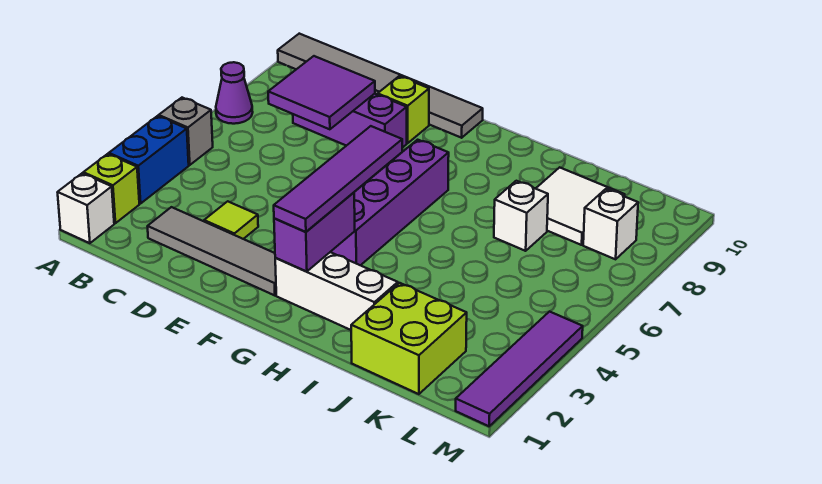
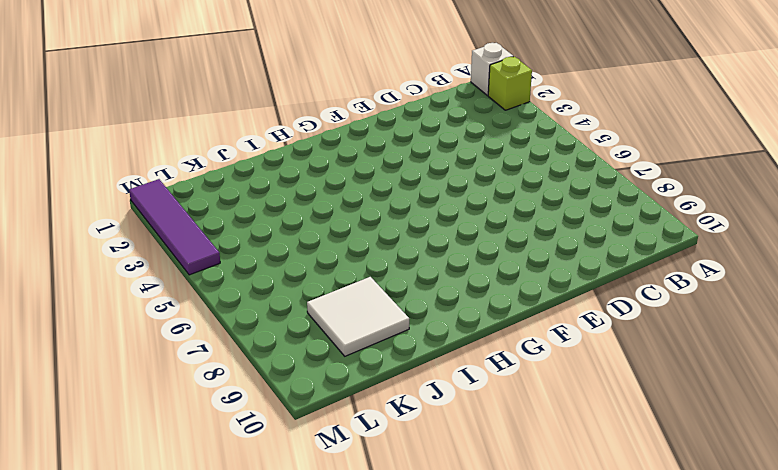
none -> blue brick A3:A4 level 1
none -> grey brick A5 level 1
none -> purple cone A7 level 1

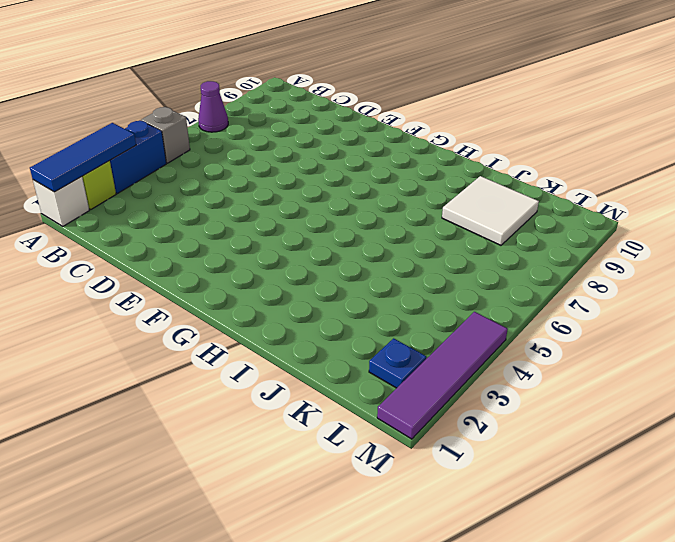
blue tile A1:A3 level 2 -> none
blue plate L2 level 1 -> none
none -> grey tile A10:F10 level 1
none -> grey tile C2:F2 level 1
none -> purple brick C8:E8 level 1

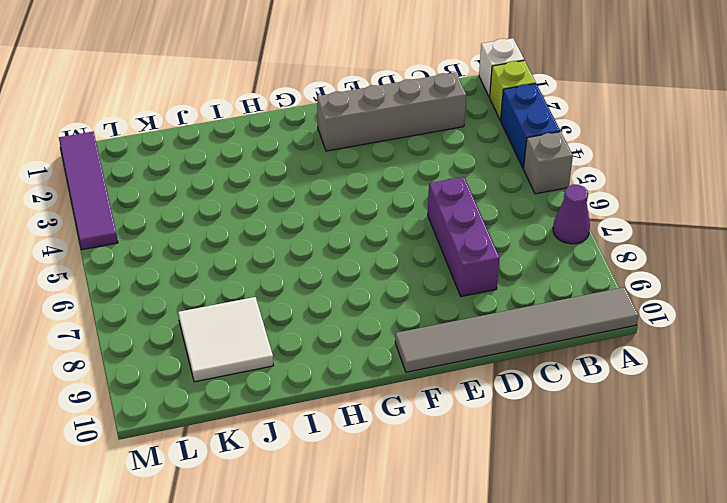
grey brick C2:F2 level 1 -> grey tile C2:F2 level 1
purple brick D6:D8 level 1 -> purple brick C8:E8 level 1
none -> lime tile D3 level 1
none -> lime brick E9 level 1
none -> white brick G2:I2 level 1

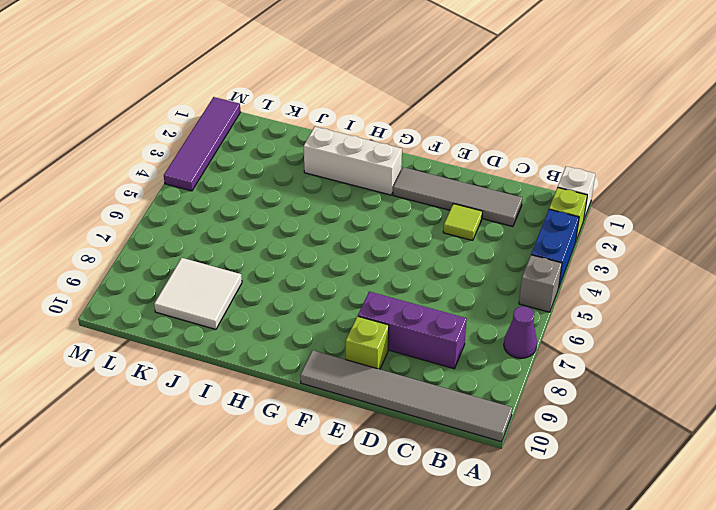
none -> purple brick G4:G7 level 1
none -> lime brick J1:K2 level 1
none -> white brick J7 level 1

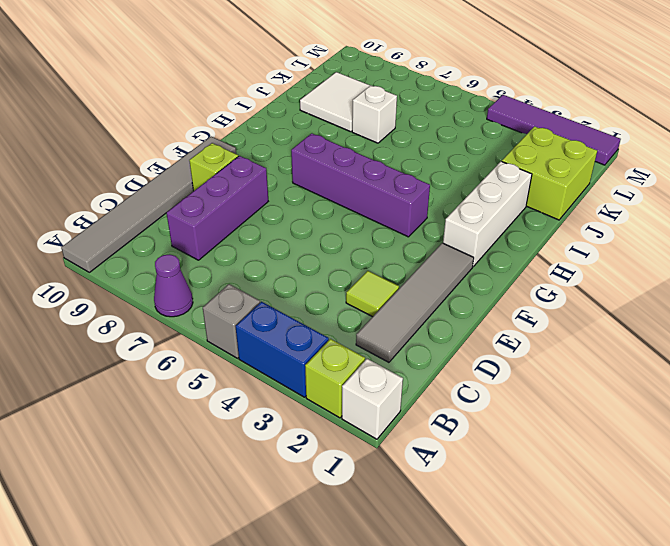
none -> white brick L8 level 1
none -> purple tile C7:D8 level 2
none -> purple brick G2:G3 level 2

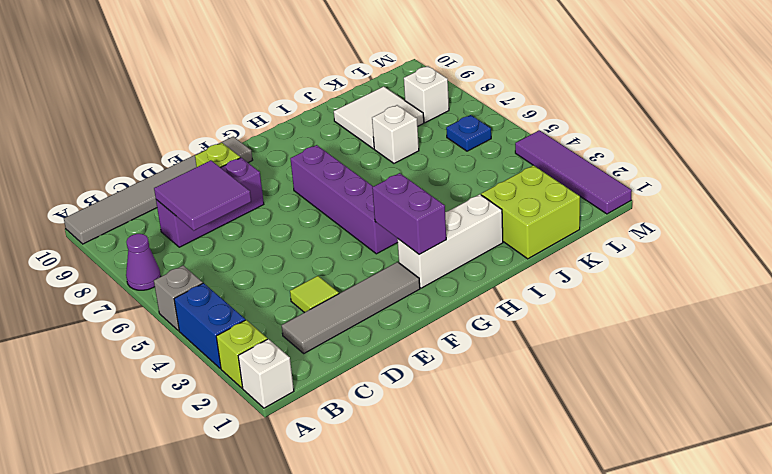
blue plate L6 level 1 -> none
none -> purple tile G2:G5 level 3

